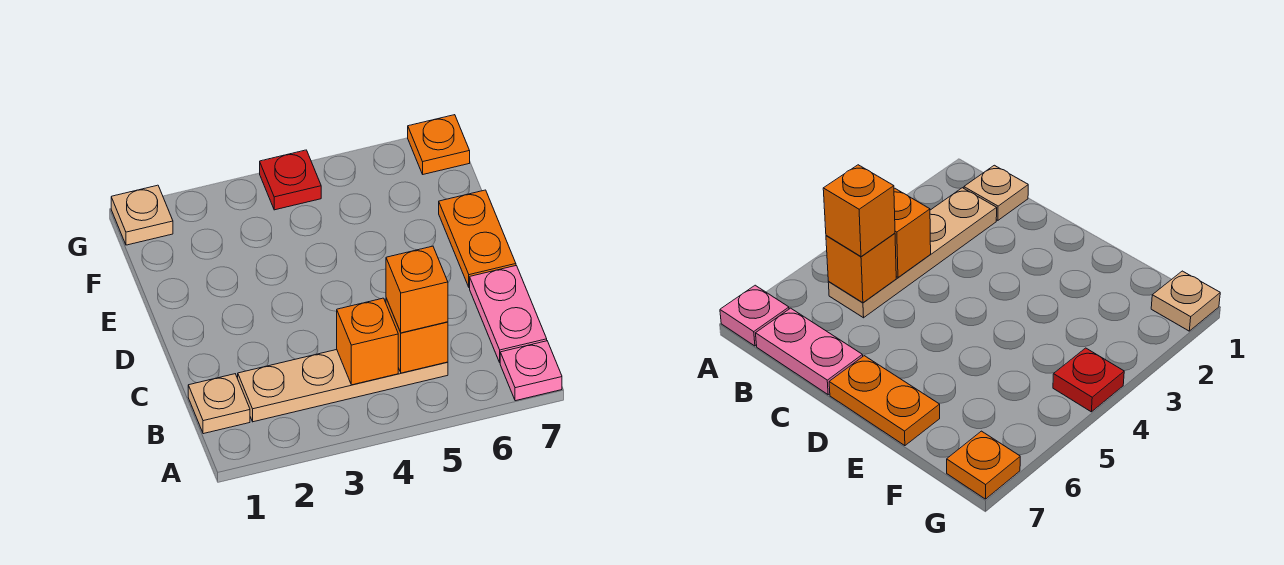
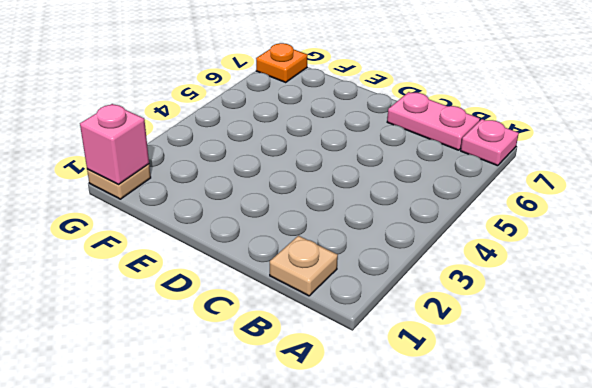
pink brick G1 level 2 -> none
none -> tan plate B2:B5 level 1
none -> orange plate D7:E7 level 1

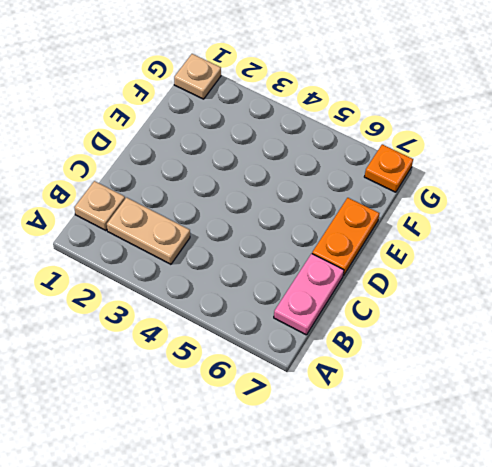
tan plate B2:B3 level 1 -> tan plate B2:B5 level 1
none -> pink plate A7 level 1
none -> red plate G4 level 1

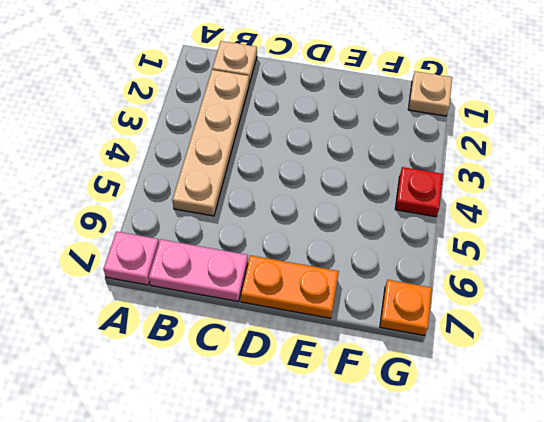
none -> orange brick B4 level 2
none -> orange brick B5 level 2

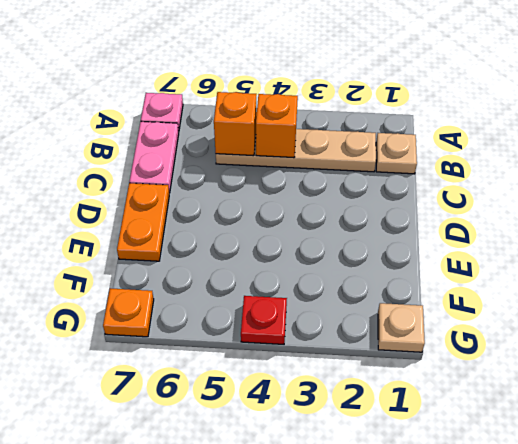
none -> orange brick B5 level 3

